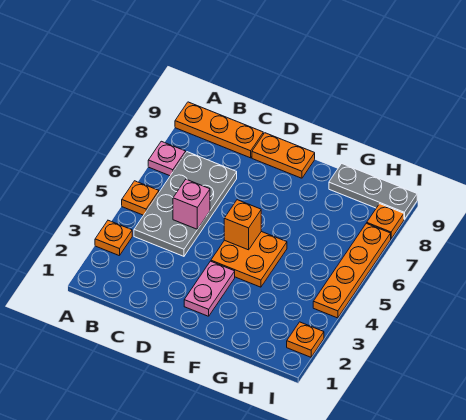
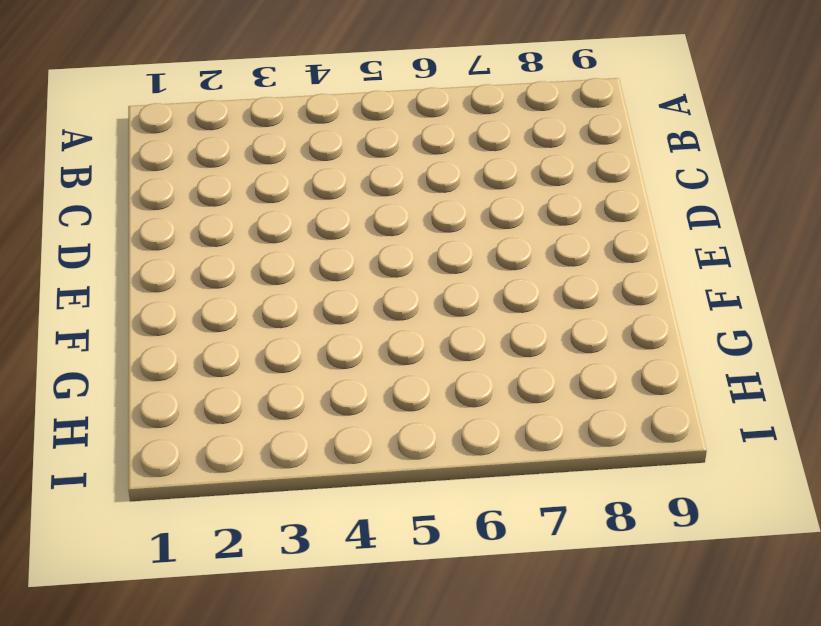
none -> orange plate A3 level 1
none -> orange plate A5 level 1
none -> pink plate A7 level 1

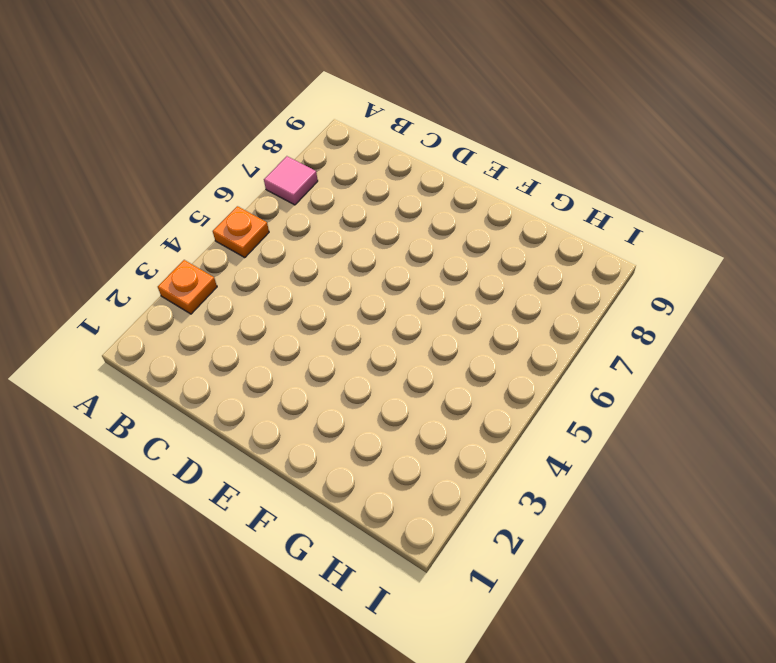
pink tile A7 level 1 -> pink plate A7 level 1
none -> orange plate A9:C9 level 1
none -> grey plate B4:C7 level 1
none -> orange plate D9:E9 level 1

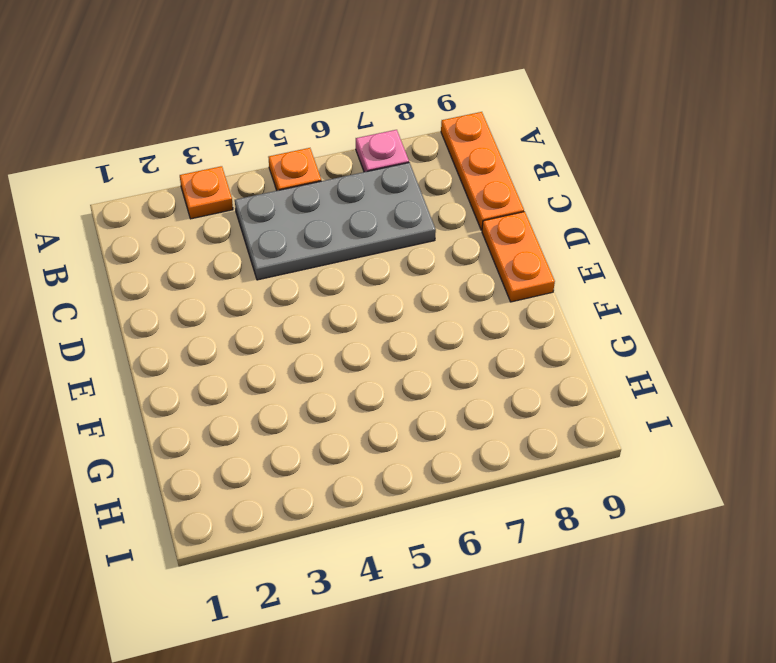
none -> pink plate E2:E3 level 1
none -> orange plate E4:F5 level 1
none -> grey plate G9:I9 level 1

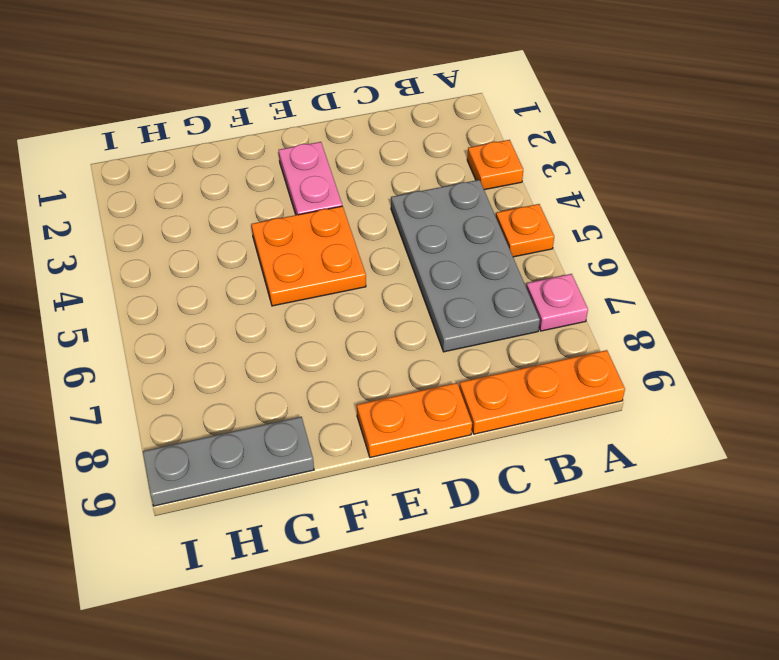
none -> orange plate I2 level 1
none -> orange plate I4:I7 level 1
none -> orange plate I8 level 1

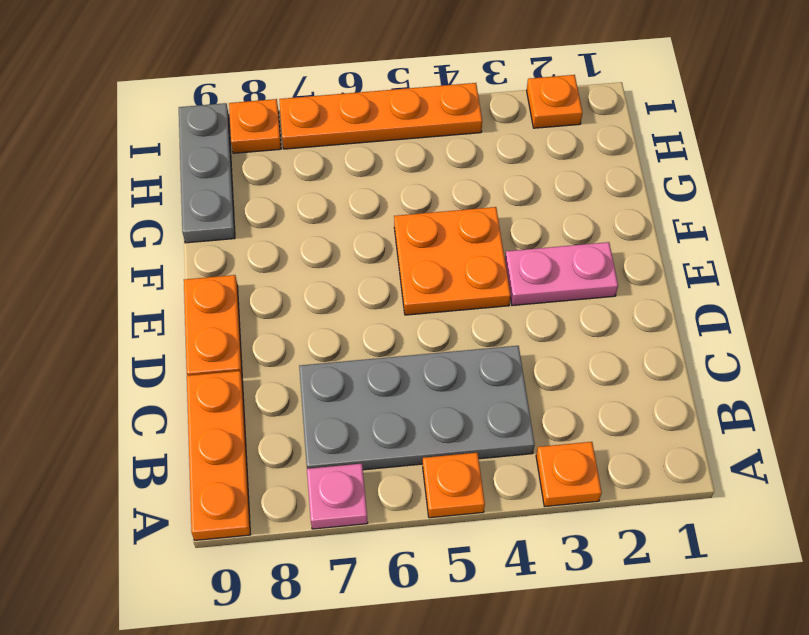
none -> pink brick C5 level 2
none -> orange brick E5 level 2

